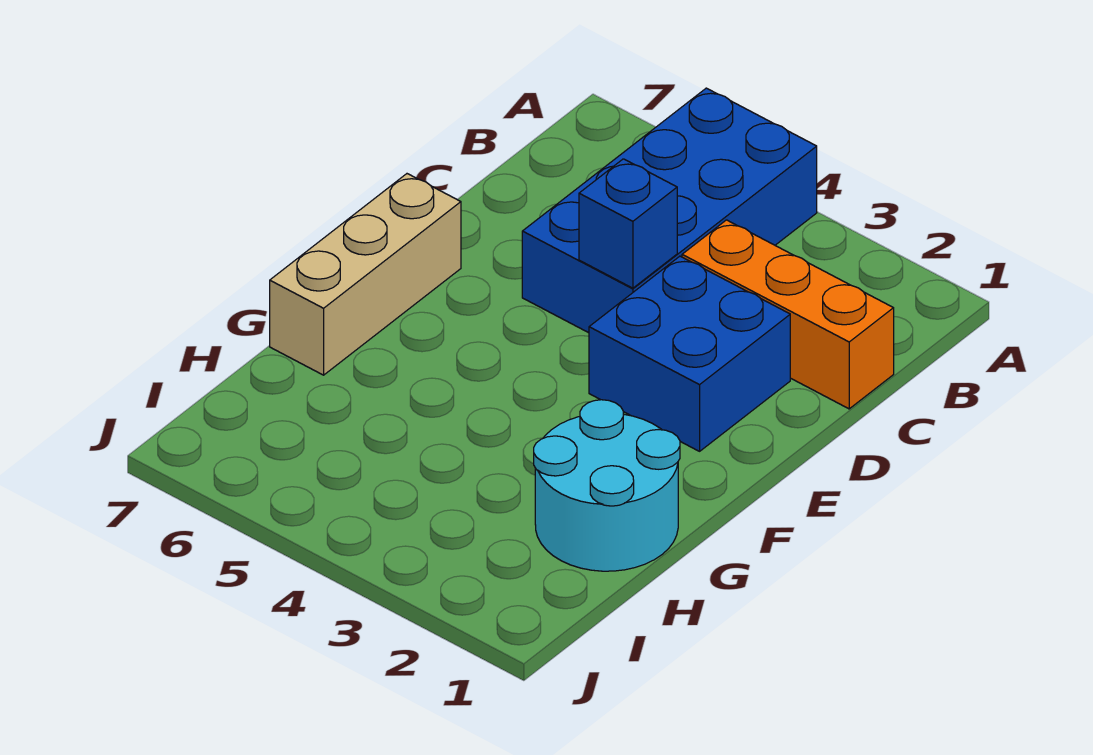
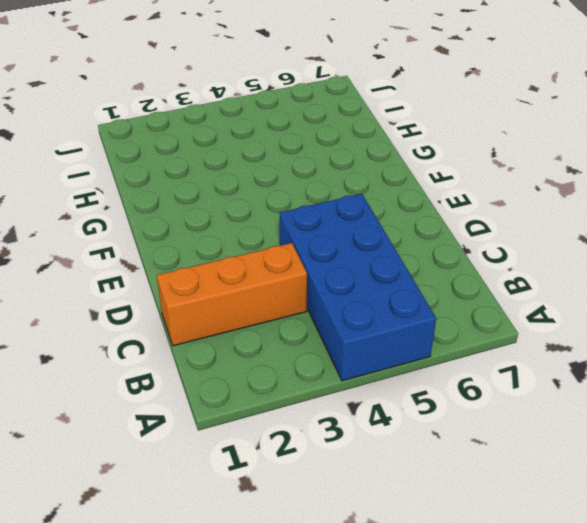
none -> blue brick D2:E3 level 1
none -> tan brick E7:G7 level 1

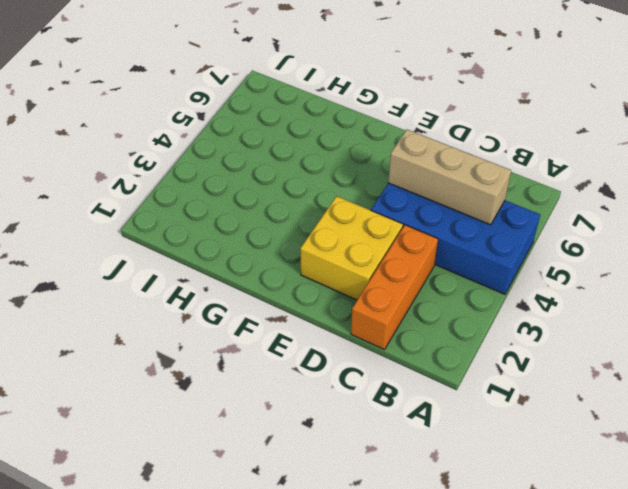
tan brick B5:D5 level 2 -> tan brick E7:G7 level 1
yellow brick D2:E3 level 1 -> blue brick D2:E3 level 1
none -> cyan round brick G1:H2 level 1
none -> blue brick D4 level 2

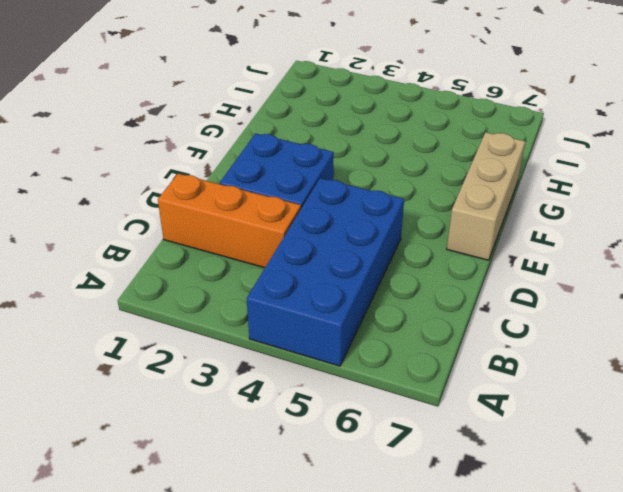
none -> cyan round brick G1:H2 level 1
none -> blue brick D4 level 2

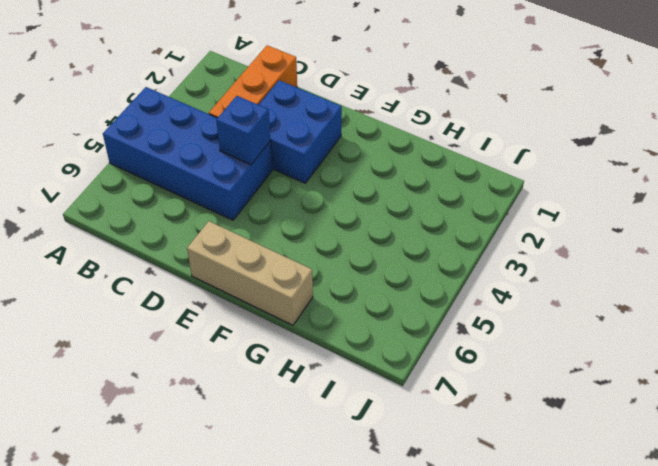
none -> cyan round brick G1:H2 level 1

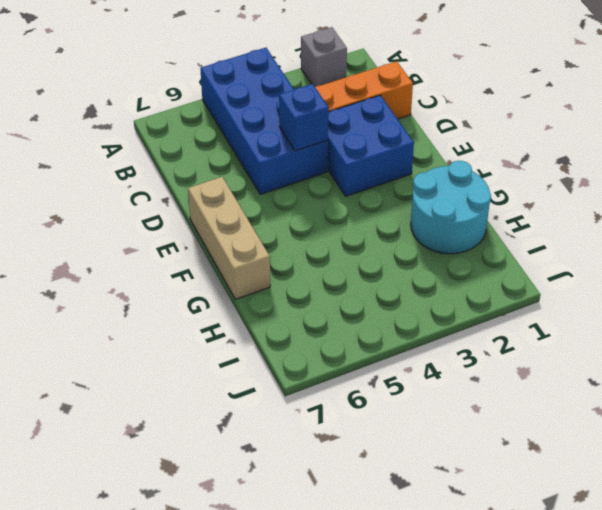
grey brick A2 level 1 -> none

